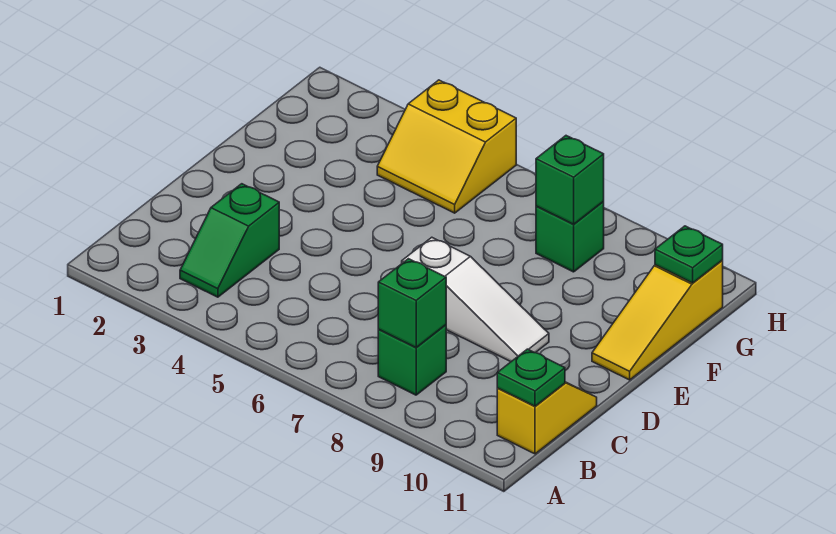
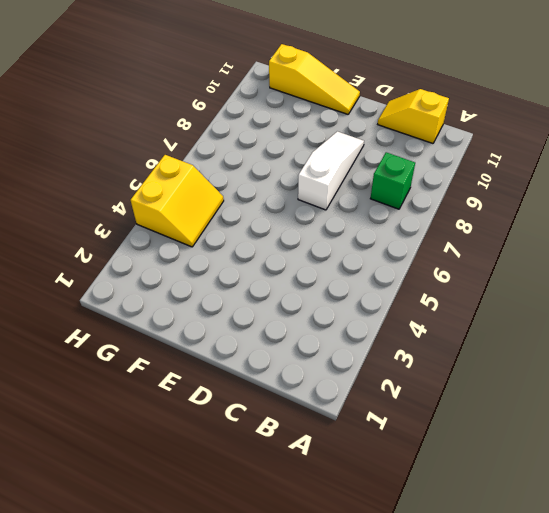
none -> green slope B3:C3 level 1 top C
none -> green brick G8 level 1

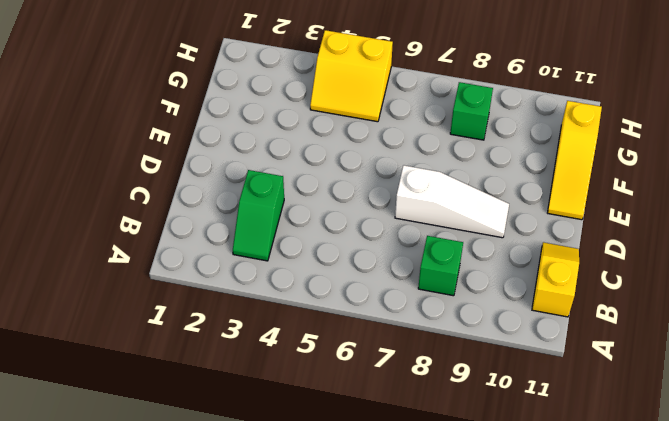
none -> green brick B8 level 2
none -> green plate B11 level 2

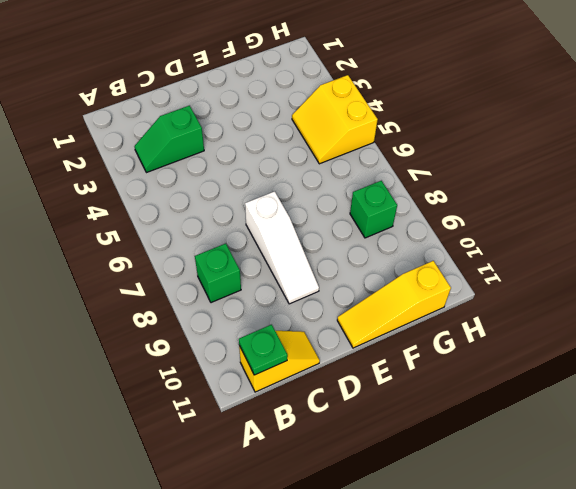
none -> green brick B8 level 2
none -> green brick G8 level 2

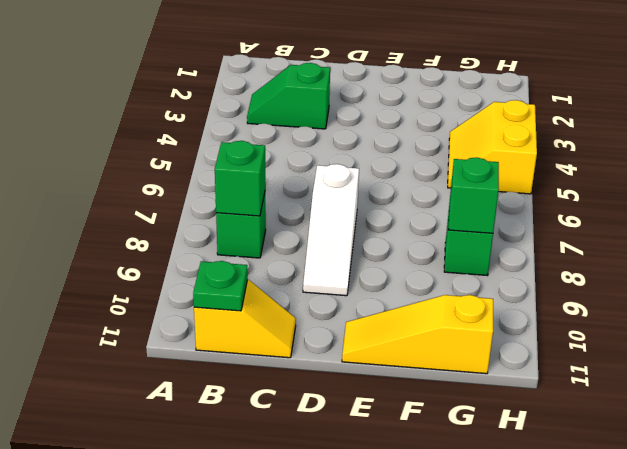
none -> green plate G11 level 2

